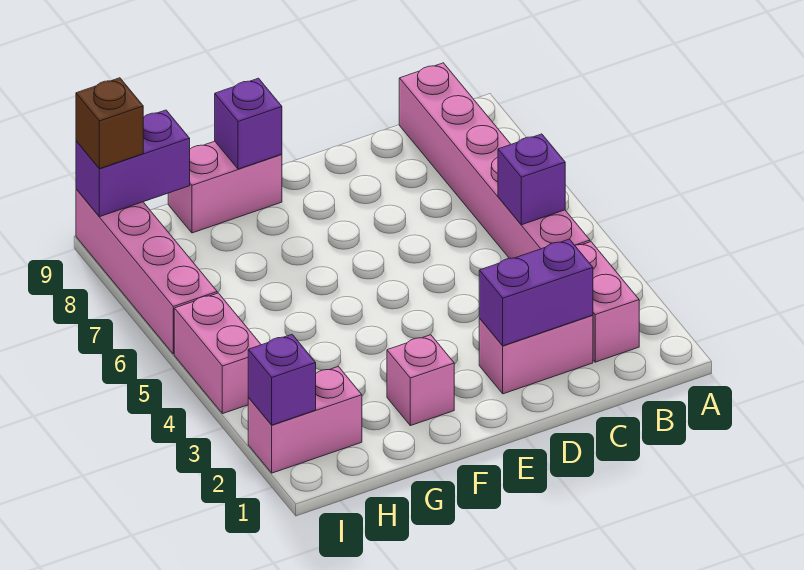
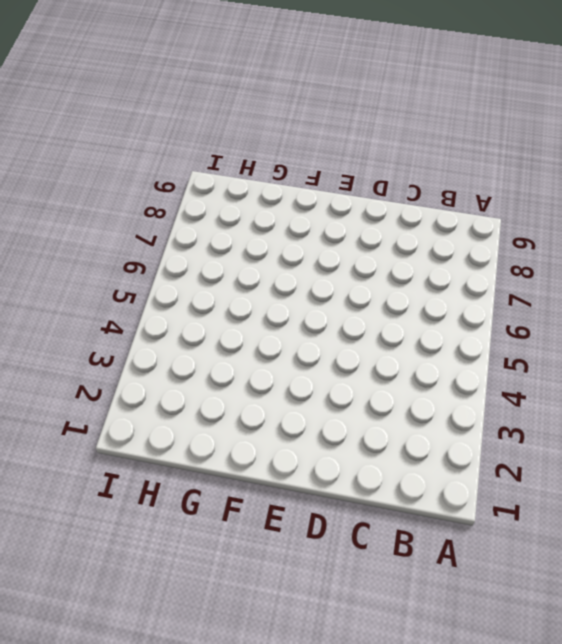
none -> pink brick B2:B3 level 1
none -> pink brick B4:B9 level 1
none -> pink brick C2:D2 level 1

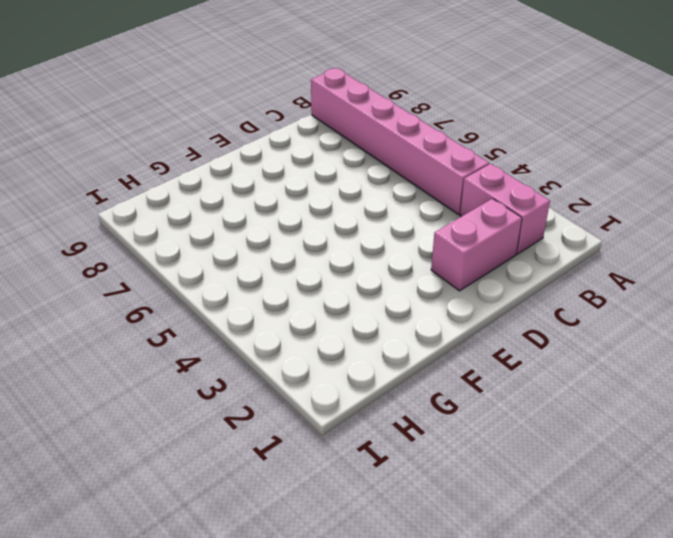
none -> pink brick F2 level 1
none -> pink brick F9:G9 level 1
none -> pink brick H2:I2 level 1

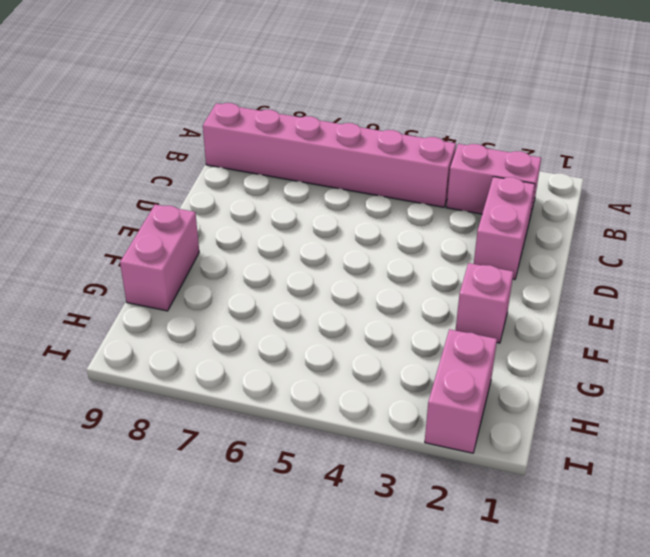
none -> pink brick I4:I5 level 1
none -> pink brick I6:I9 level 1
none -> purple brick B5 level 2

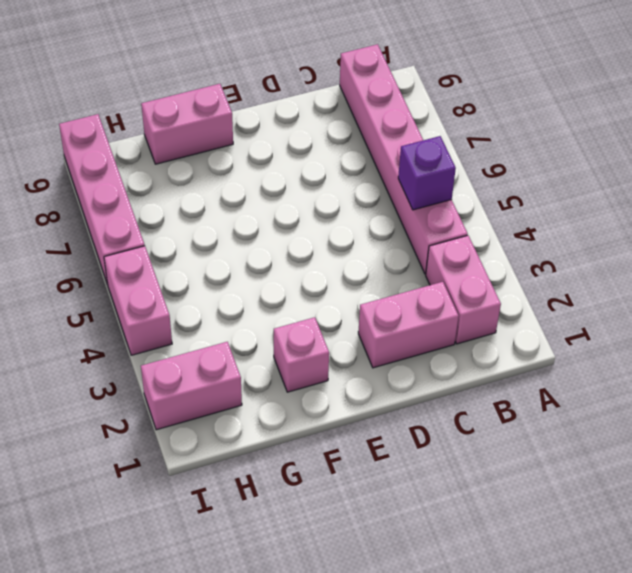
none -> purple brick C2:D2 level 2
none -> purple brick F9 level 2
none -> purple brick H9:I9 level 2

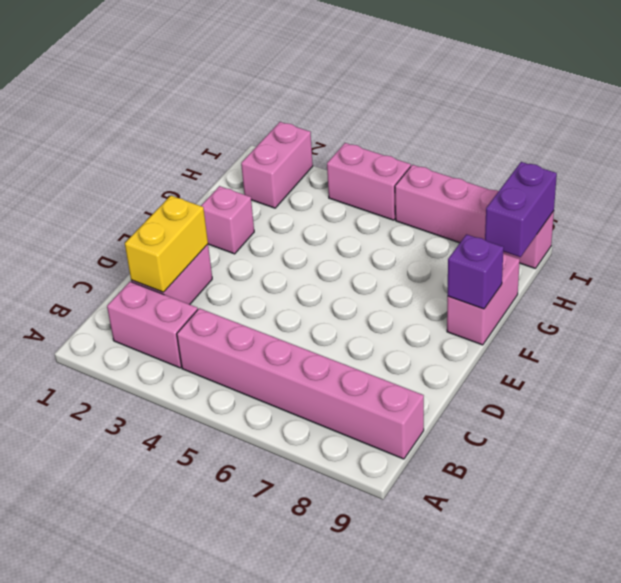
yellow brick C2:D2 level 2 -> purple brick C2:D2 level 2
none -> purple brick B5 level 2
none -> purple brick I2 level 2
none -> brown brick I9 level 3

